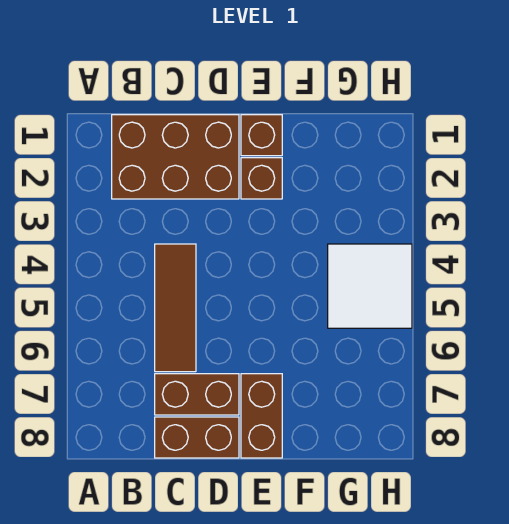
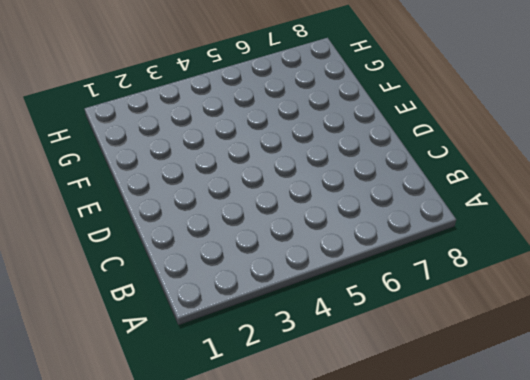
none -> brown brick B1:D2 level 1
none -> brown tile C4:C6 level 1

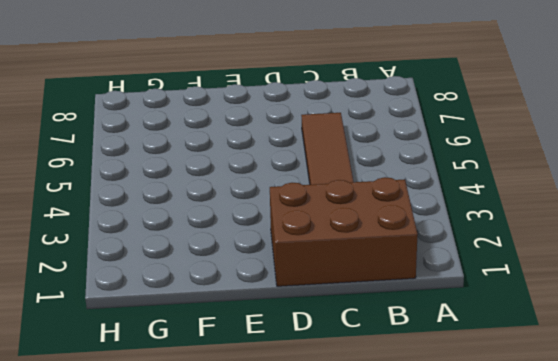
none -> brown brick C7:D7 level 1
none -> brown brick C8:D8 level 1

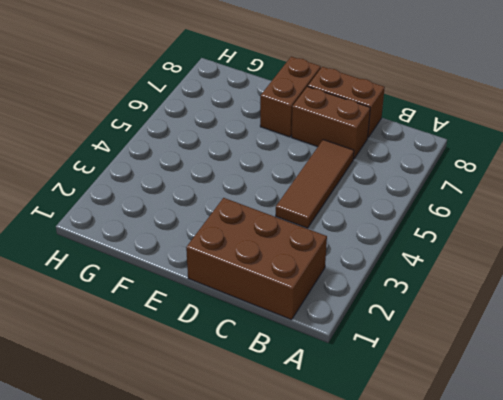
none -> brown brick E1 level 1
none -> brown brick E2 level 1

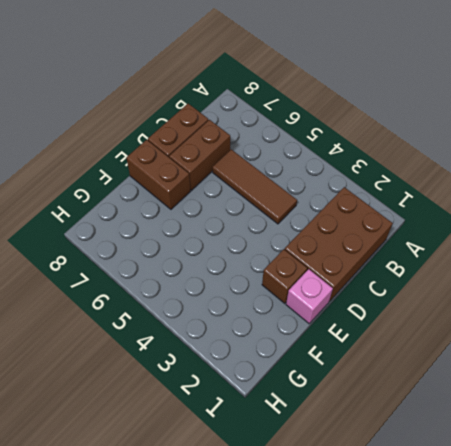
pink brick E1 level 1 -> brown brick E1 level 1
none -> white tile G4:H5 level 1

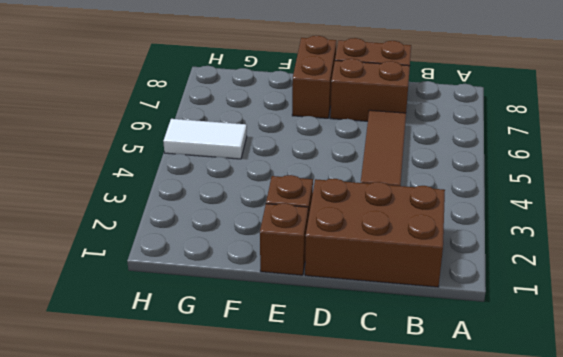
white tile G5:H5 level 1 -> white tile G4:H5 level 1

